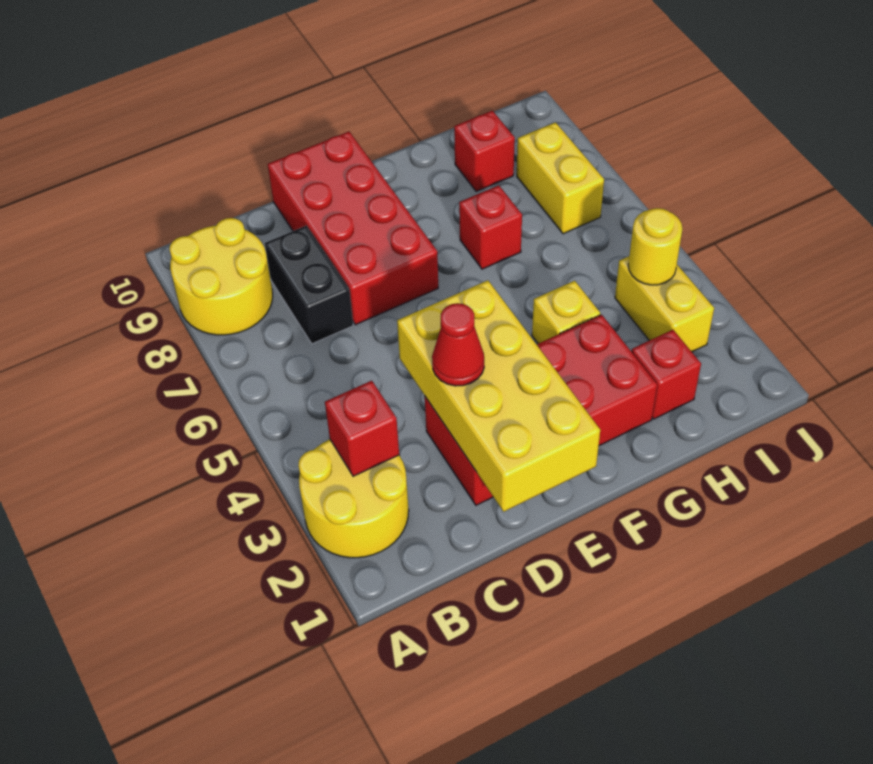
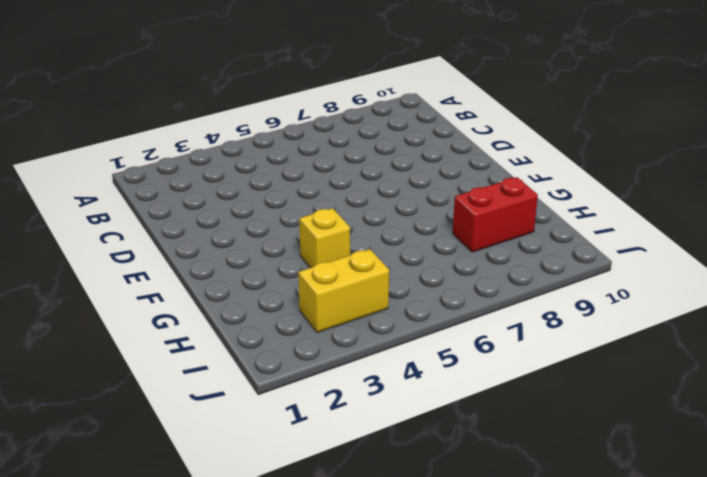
red brick H8:H9 level 1 -> red brick H9 level 1
none -> yellow round brick A2:B3 level 1
none -> yellow round brick A8:B9 level 1
none -> black brick C7:C8 level 1

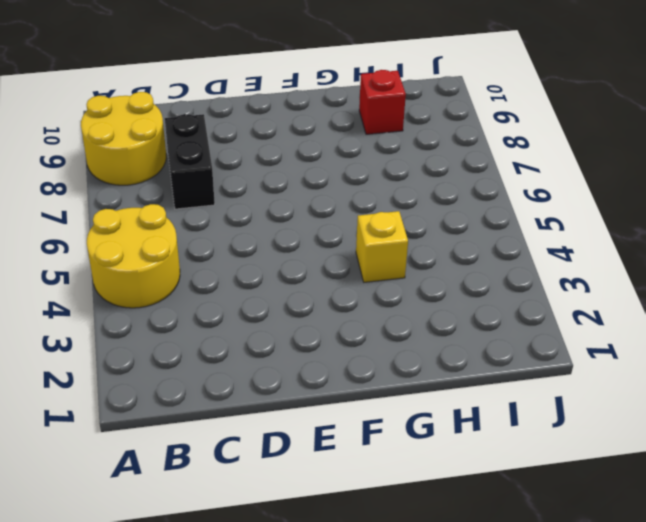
yellow round brick A4:B5 level 1 -> yellow round brick A2:B3 level 1
none -> red brick D2:G3 level 1
none -> red brick D7:E10 level 1
none -> red brick G7 level 1

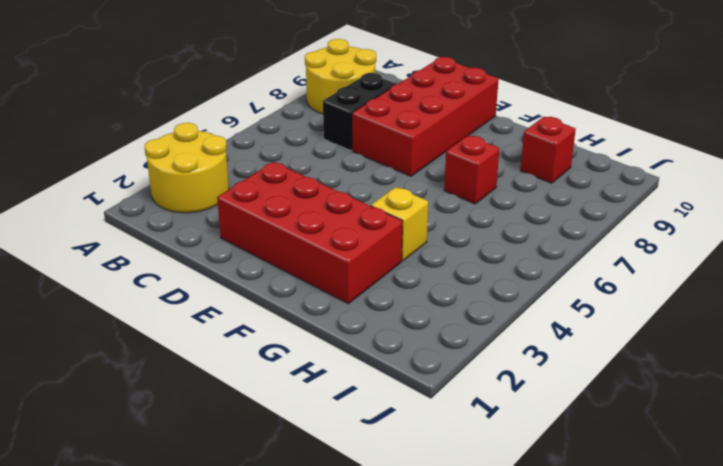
none -> red brick H2 level 1
none -> yellow brick I3:I4 level 1
none -> yellow brick I7:I8 level 1

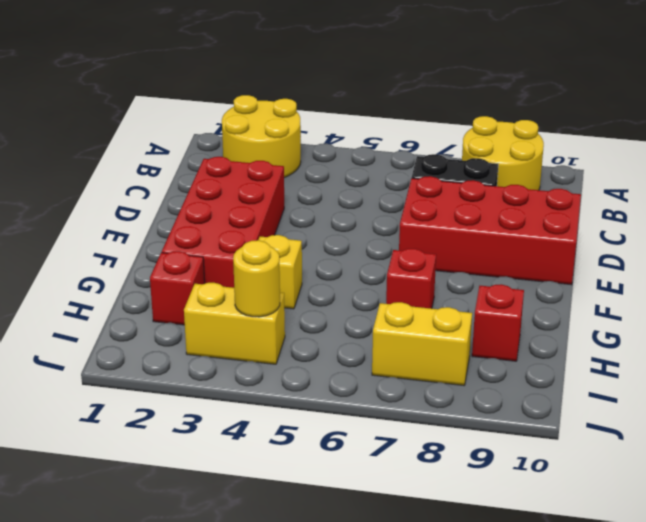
none -> red brick B3 level 2
none -> yellow brick D1:E4 level 2
none -> red cone D3 level 3

